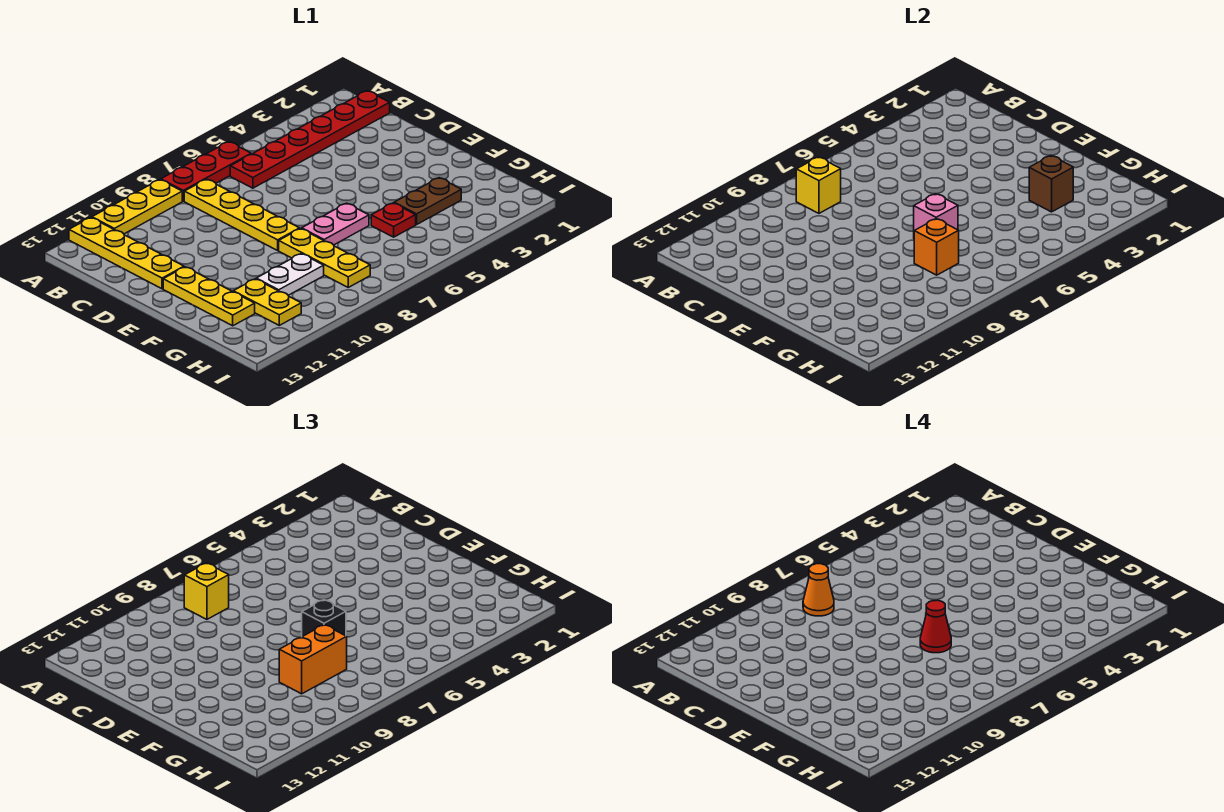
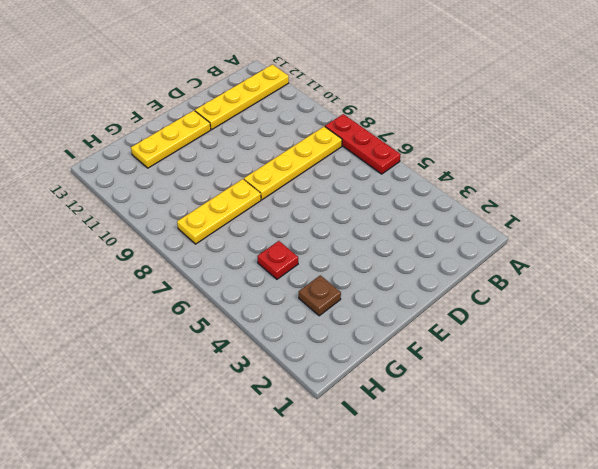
brown plate G3 level 1 -> brown plate G3:G4 level 1
none -> yellow plate A9:A11 level 1
none -> red plate B1:B6 level 1
none -> pink plate F6:F7 level 1

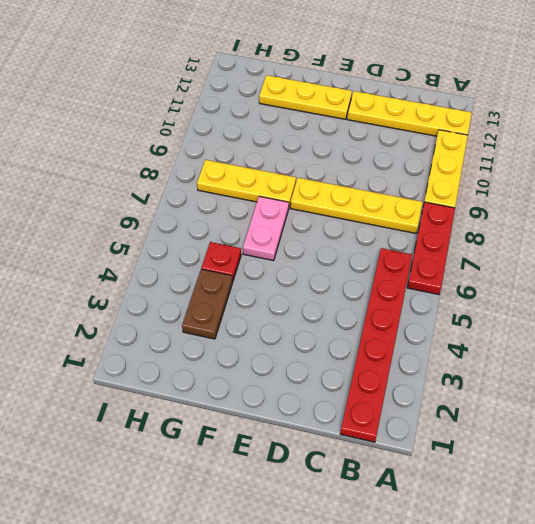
none -> white plate G9:G10 level 1
none -> yellow plate G11:H11 level 1
none -> yellow brick B8 level 2

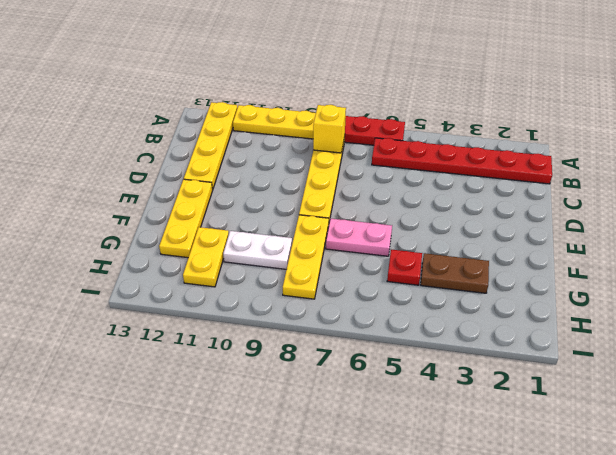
none -> pink brick F7 level 2
none -> brown brick G3 level 2
none -> orange brick G8 level 2

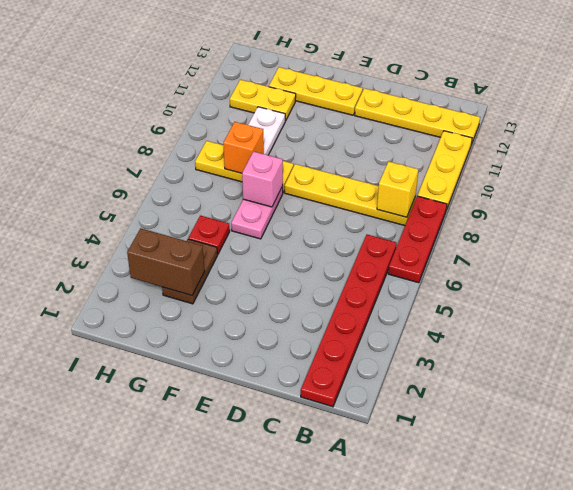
brown brick G3:H3 level 2 -> brown brick G3 level 2
none -> yellow brick B8 level 3
none -> black brick F7 level 3
none -> orange brick G8:G9 level 3

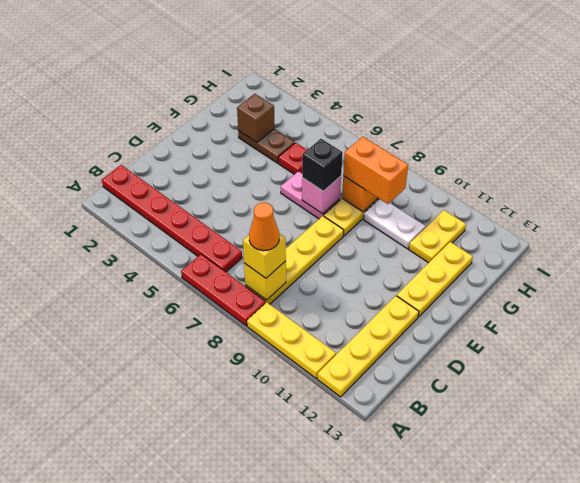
none -> red cone F7 level 4

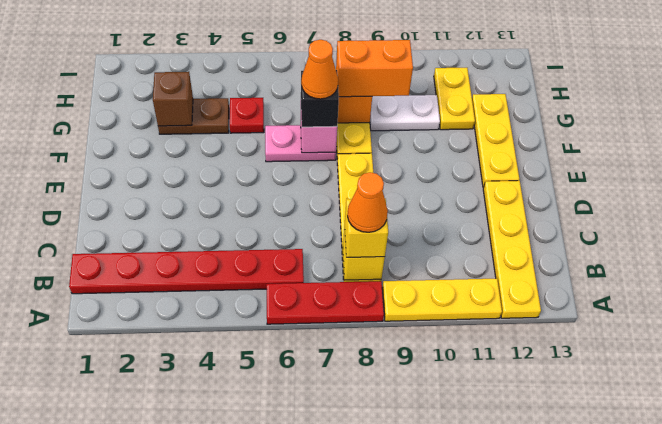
orange cone F7 level 4 -> red cone F7 level 4

